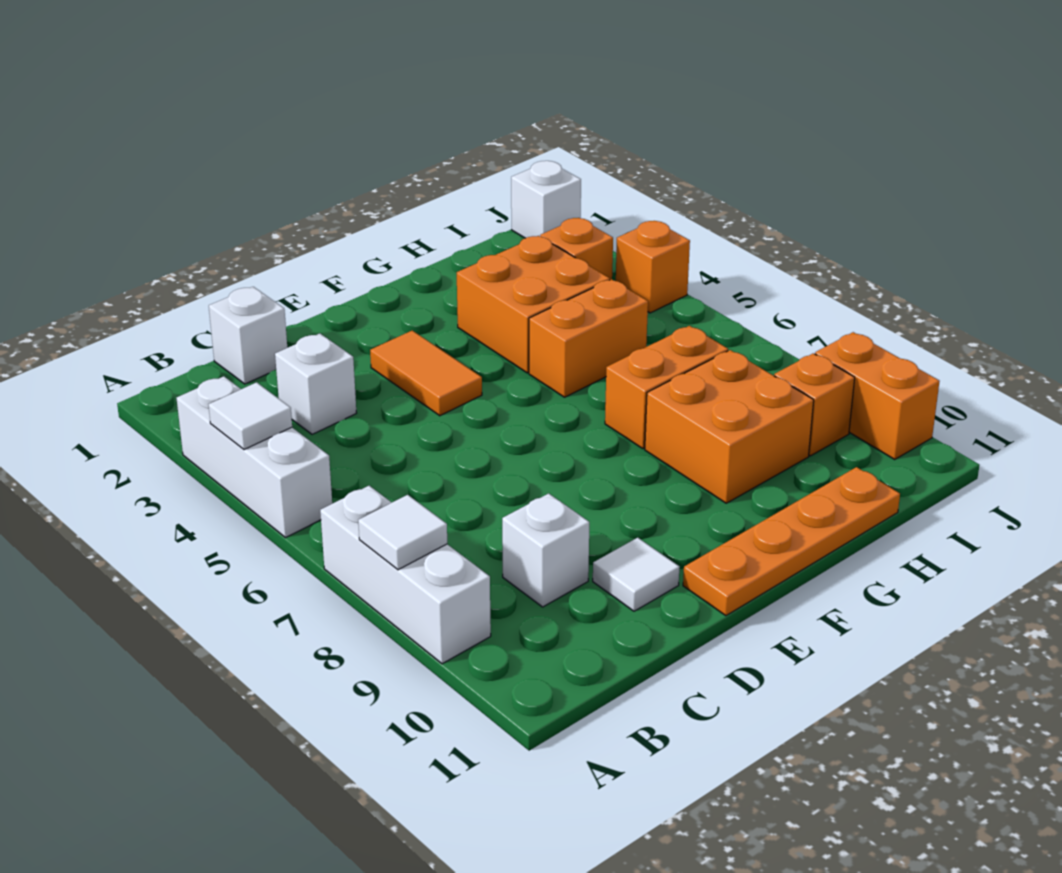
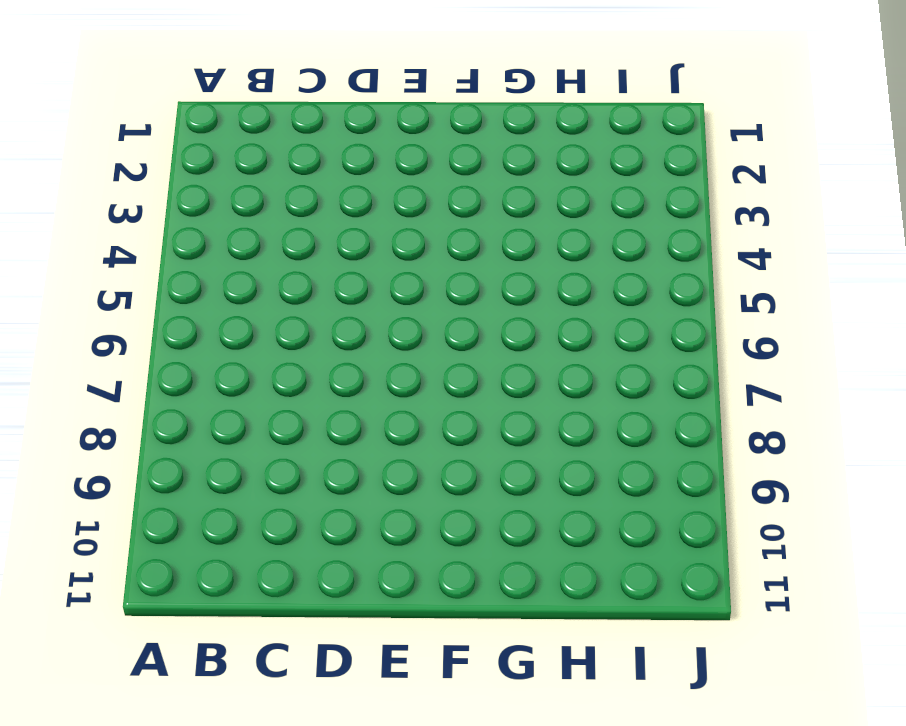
none -> white brick A3:A5 level 1
none -> white brick A7:A9 level 1
none -> white brick C1 level 1

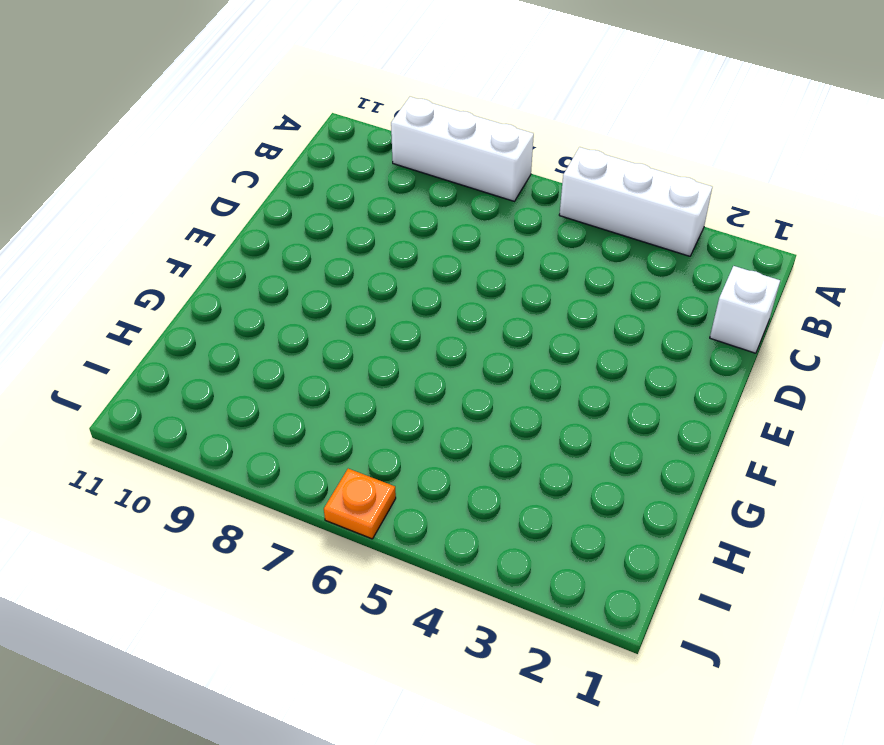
orange plate J6 level 1 -> none
none -> white brick C3 level 1
none -> white brick C9 level 1
none -> white tile D10 level 1

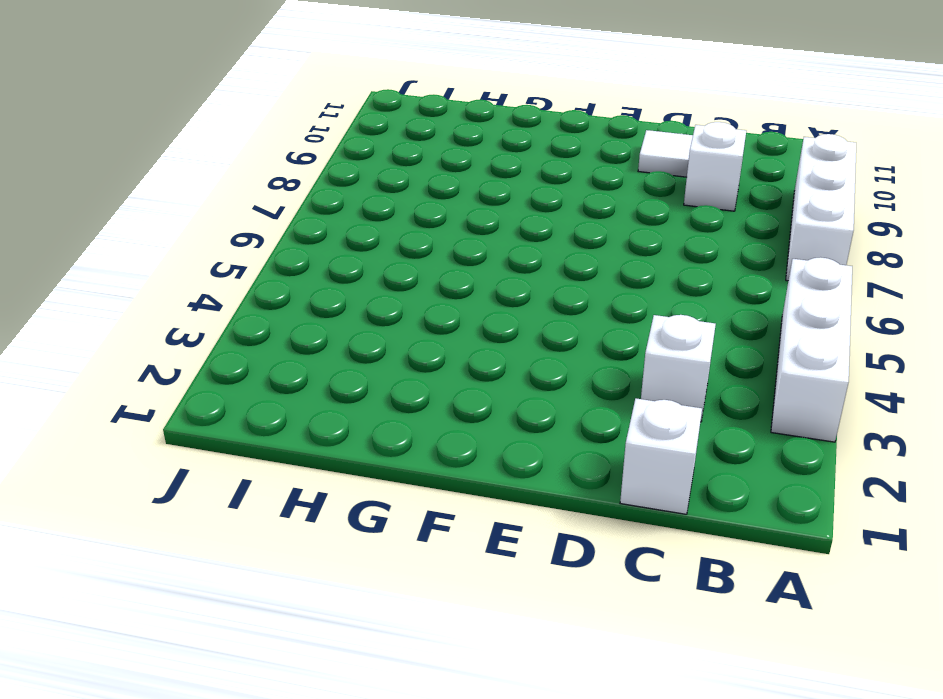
none -> orange tile E3:E4 level 1
none -> orange plate E11:H11 level 1
none -> orange brick G3:H4 level 1

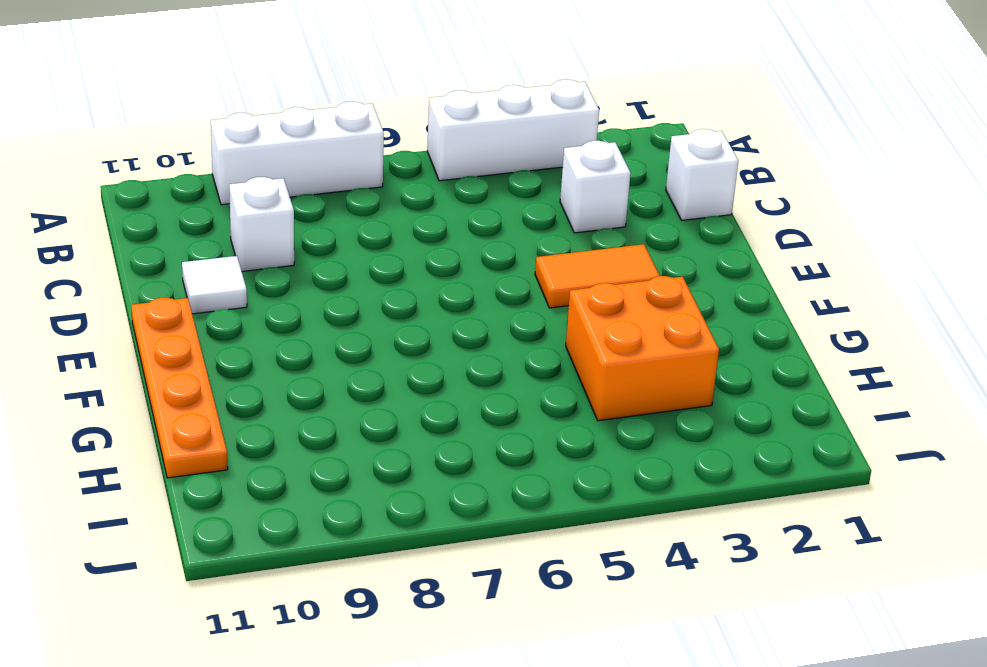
none -> orange brick G5:H5 level 1
none -> orange brick G7:H7 level 1
none -> orange brick G8:H9 level 1

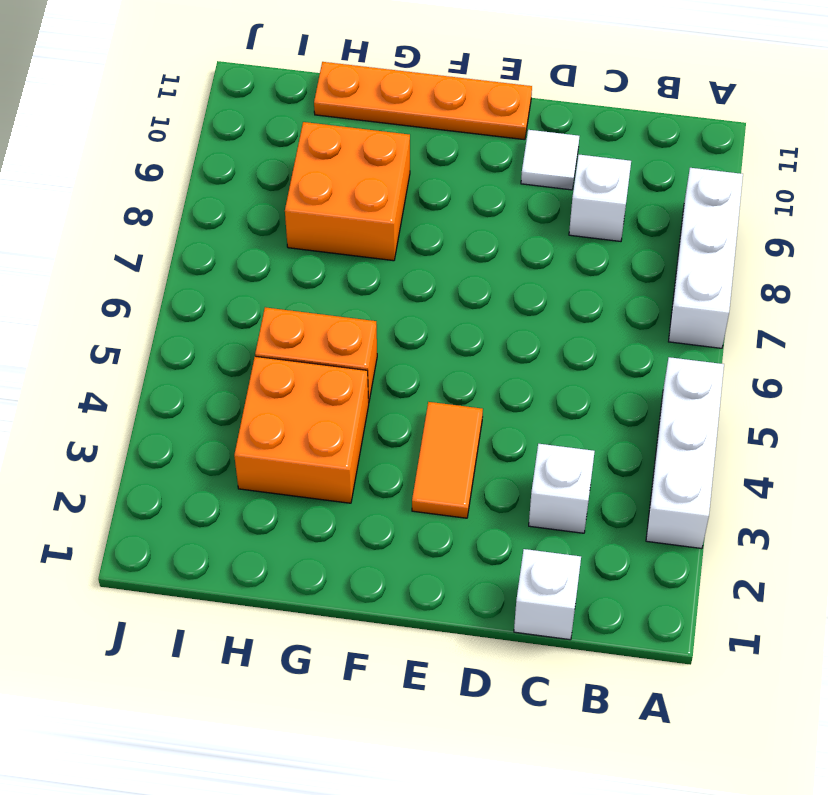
none -> orange brick G7:H7 level 1
none -> orange brick I3 level 1
none -> orange brick I9 level 1

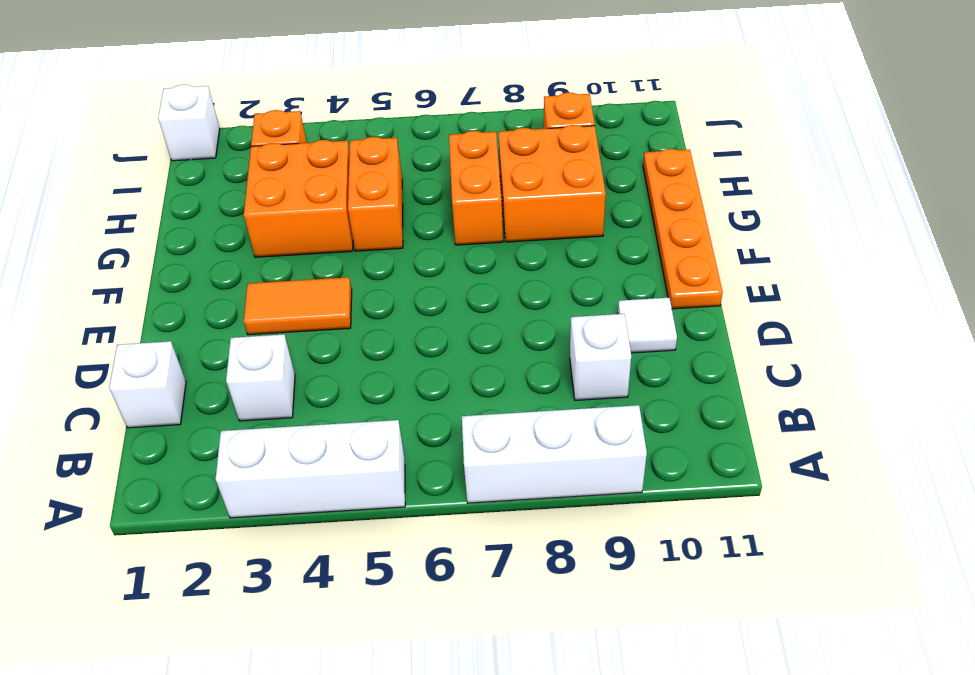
none -> orange brick J4 level 1
none -> orange brick J9:J10 level 1
none -> white tile A4 level 2

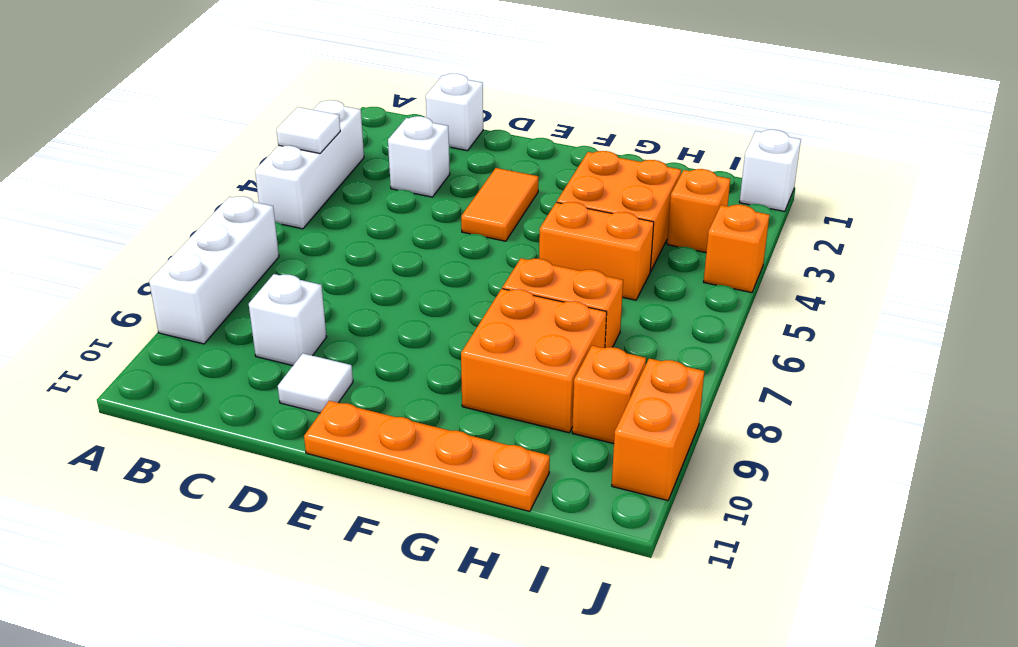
none -> white tile A8 level 2

